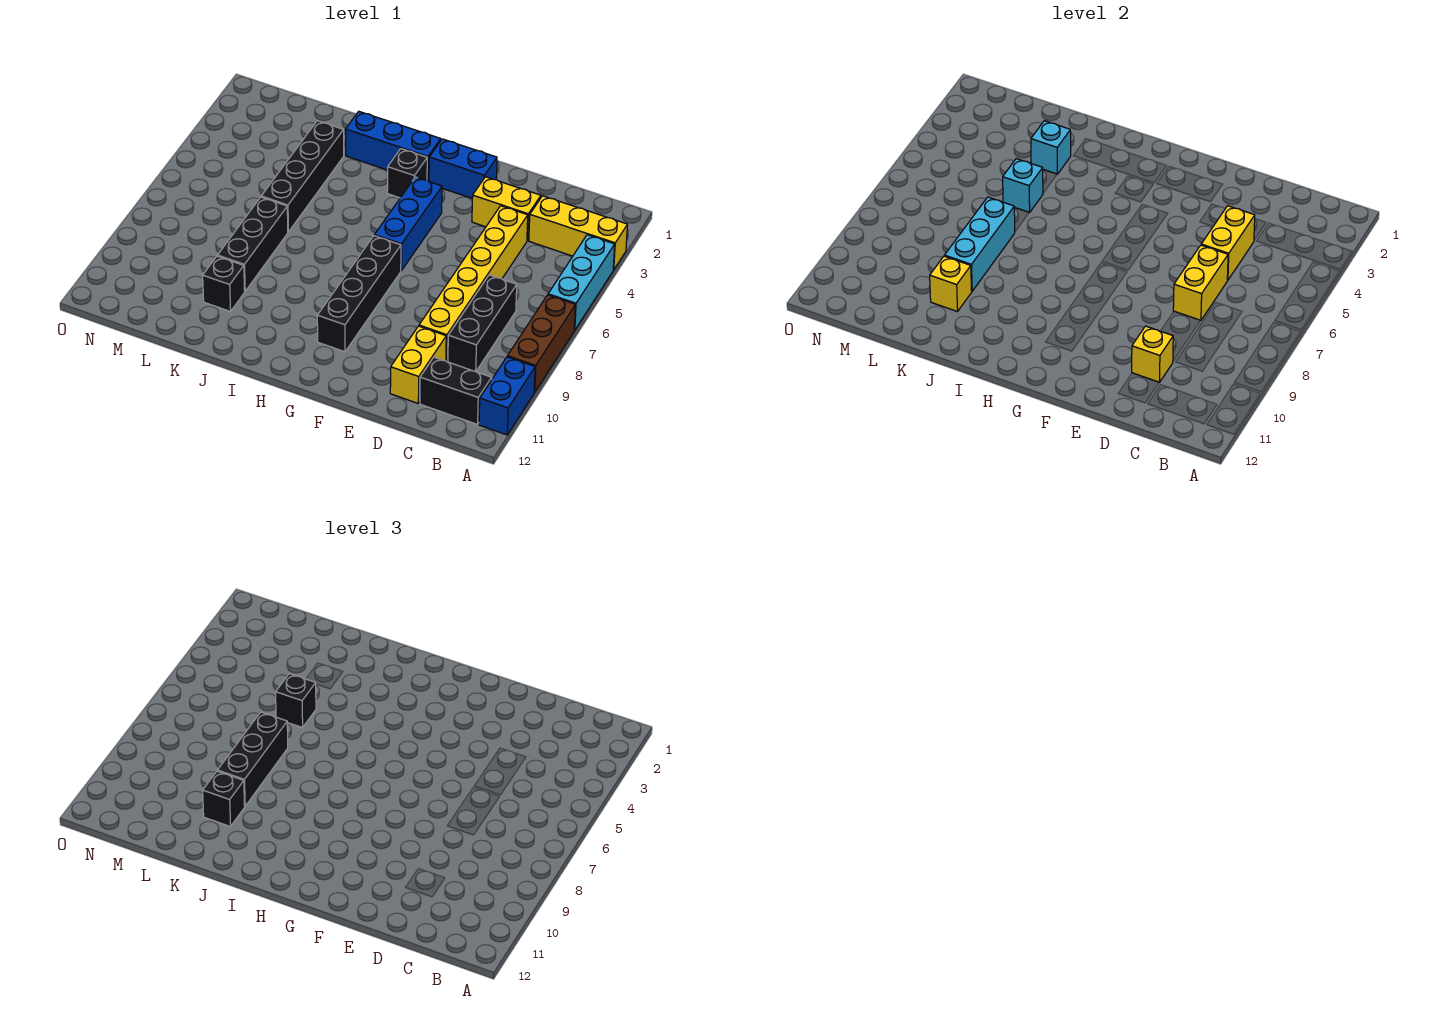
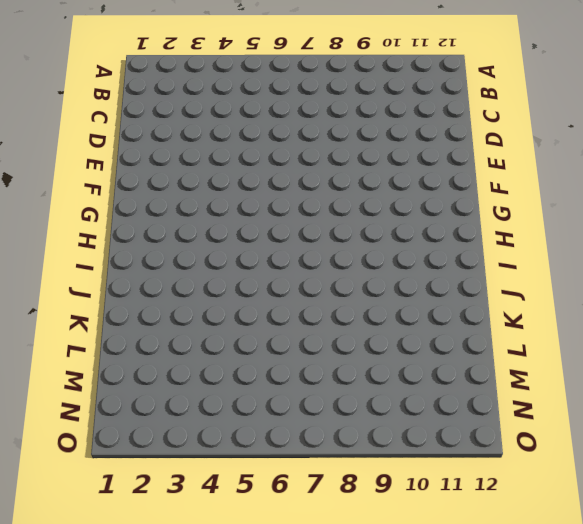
none -> yellow brick A3:C3 level 1
none -> cyan brick A4:A6 level 1
none -> brown brick A7:A9 level 1

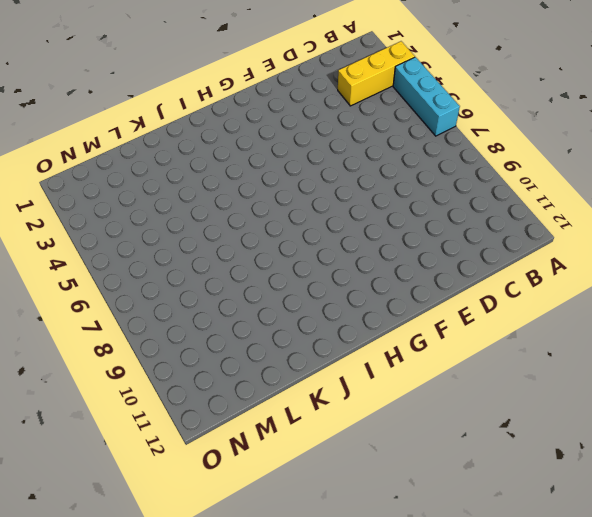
none -> brown brick A7:A9 level 1
none -> blue brick A10:A11 level 1
none -> black brick B11:C11 level 1

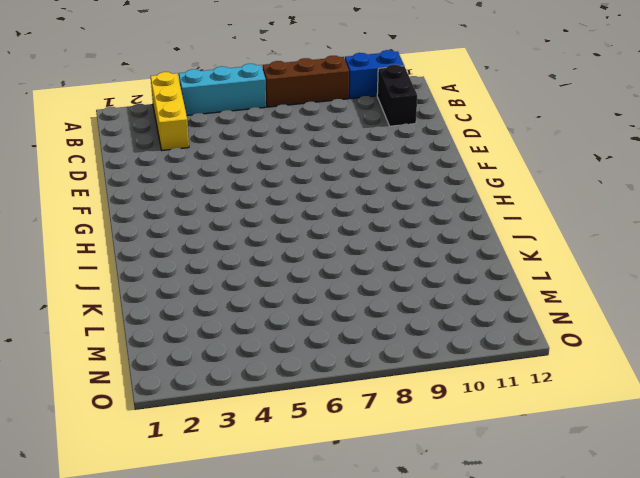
none -> black brick C7:C9 level 1
none -> yellow brick D3:E3 level 1
none -> yellow brick D4:D9 level 1

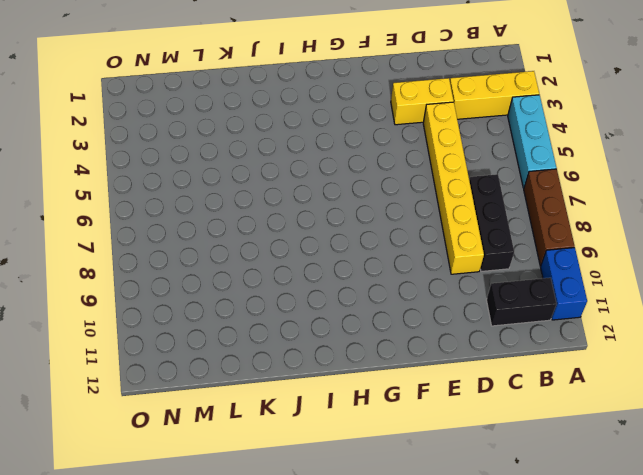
none -> yellow brick D10:D11 level 1
none -> blue brick F2:G2 level 1
none -> blue brick G4:G6 level 1

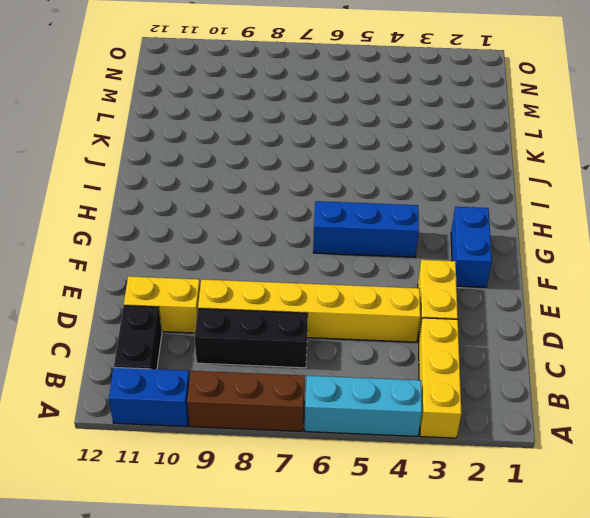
none -> black brick G7:G10 level 1
none -> blue brick H2:J2 level 1
none -> black brick H3 level 1

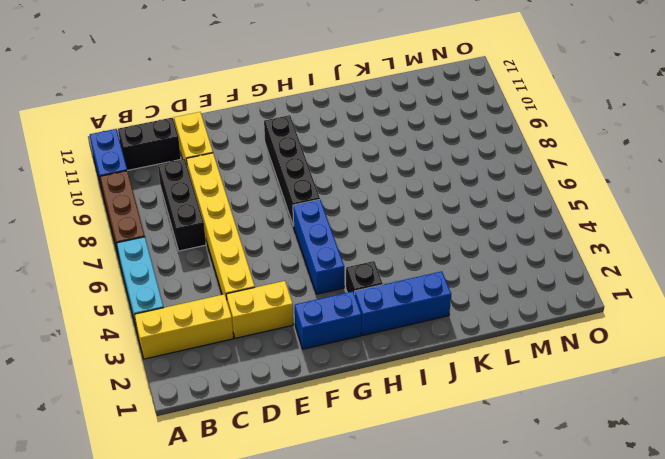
none -> black brick K3:K6 level 1
none -> black brick K7:K9 level 1
none -> black brick K10 level 1

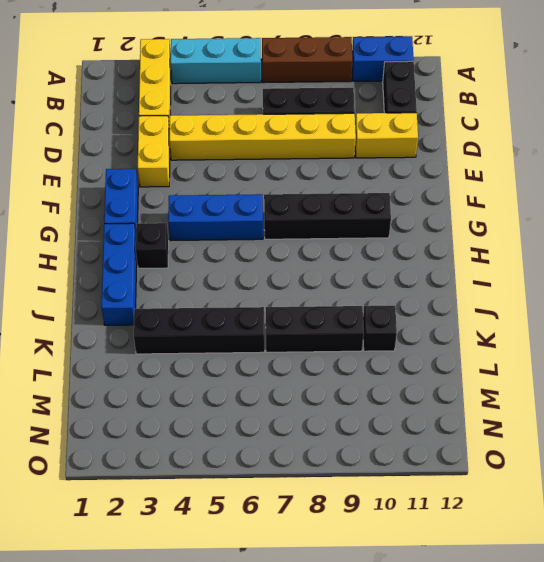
none -> yellow brick D4:D5 level 2
none -> yellow brick D6:D7 level 2
none -> yellow brick D10 level 2

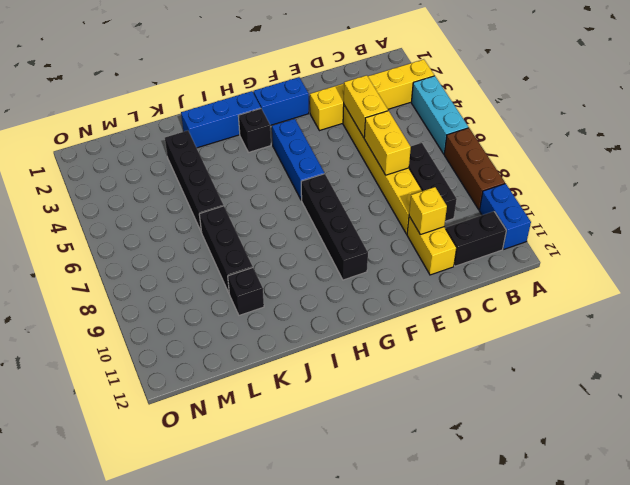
none -> cyan brick K3 level 2
none -> cyan brick K5 level 2
none -> cyan brick K7:K9 level 2

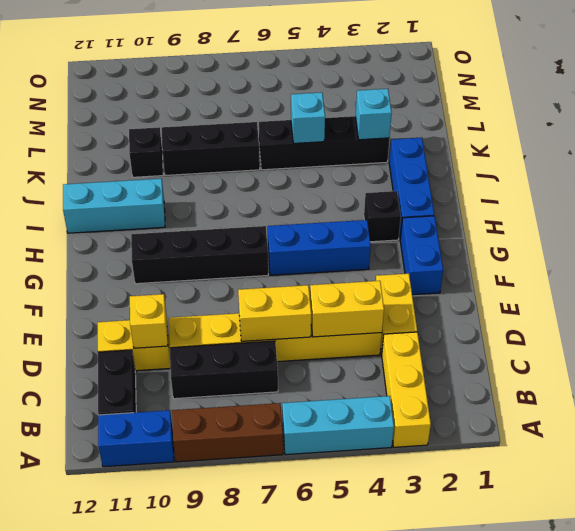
cyan brick I10:I12 level 1 -> cyan brick K7:K9 level 2
none -> yellow brick K10 level 2
none -> black brick K5 level 3
none -> black brick K7:K9 level 3

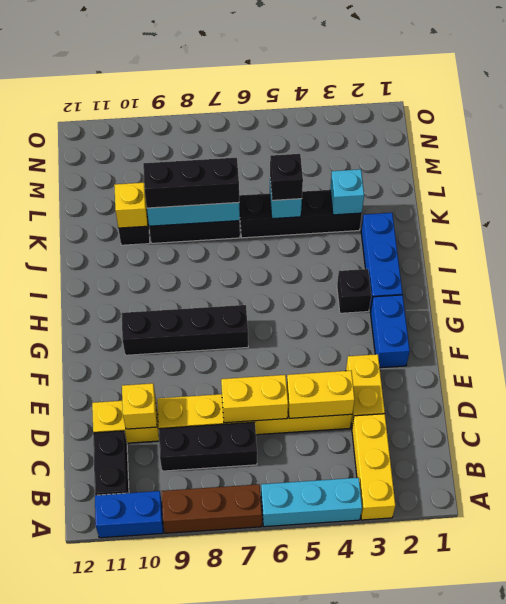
none -> blue brick G4:G6 level 1
none -> black brick K10 level 3

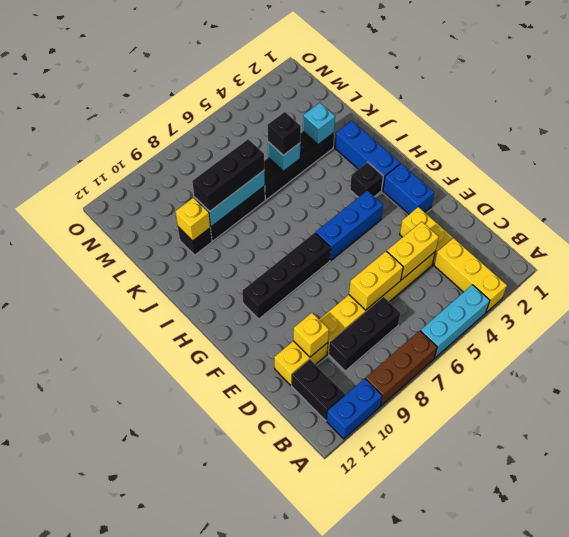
none -> black brick K10 level 3

